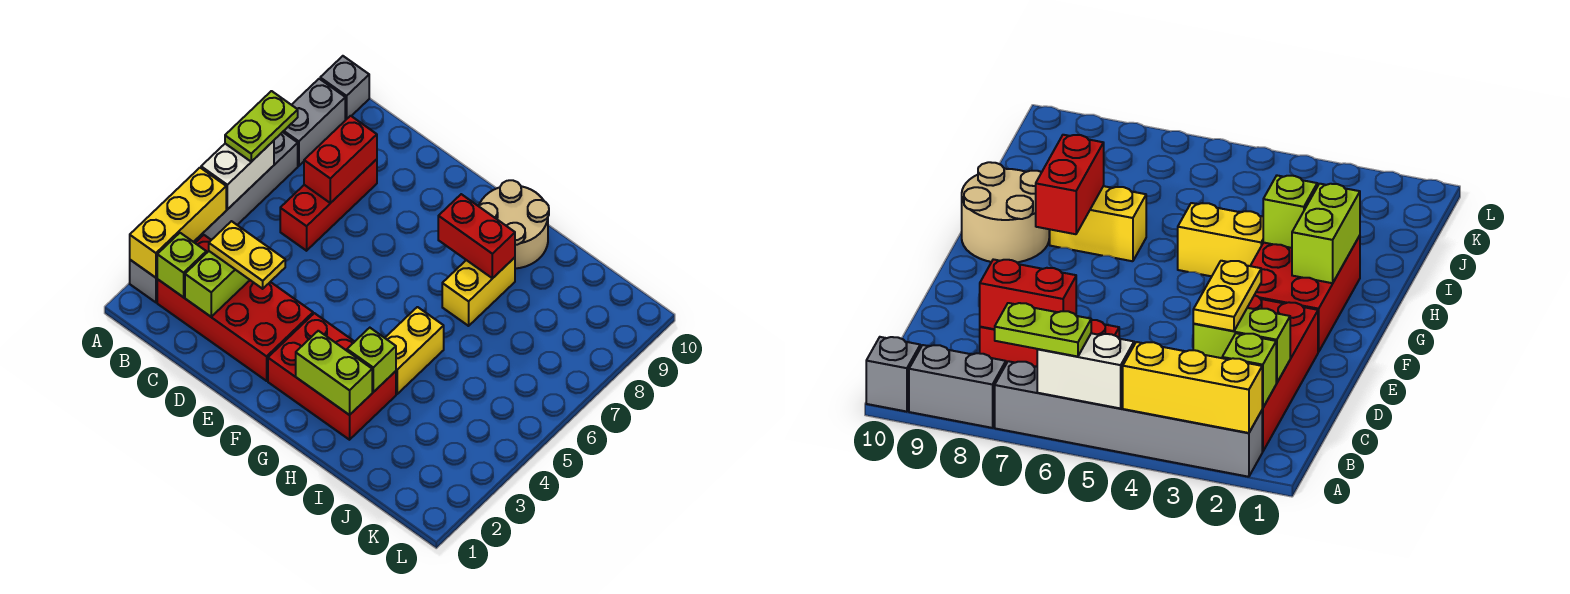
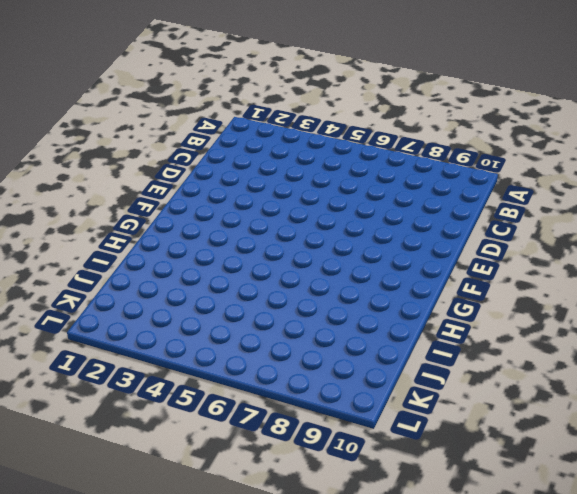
none -> grey brick A2:A7 level 1
none -> grey brick A8:A9 level 1
none -> grey brick A10 level 1

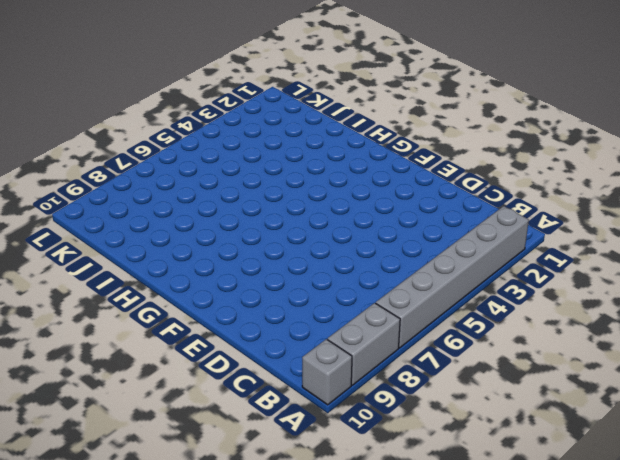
none -> red brick B2:E3 level 1
none -> red brick C6:C8 level 1
none -> red brick F2:H3 level 1

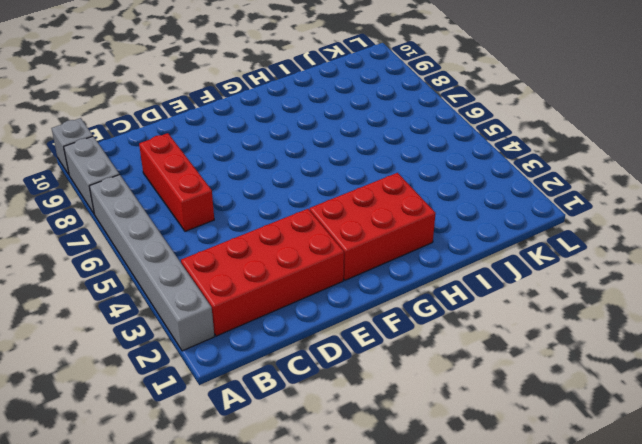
none -> tan round brick G9:H10 level 1
none -> yellow brick H4:H5 level 1
none -> yellow brick H7:H8 level 1

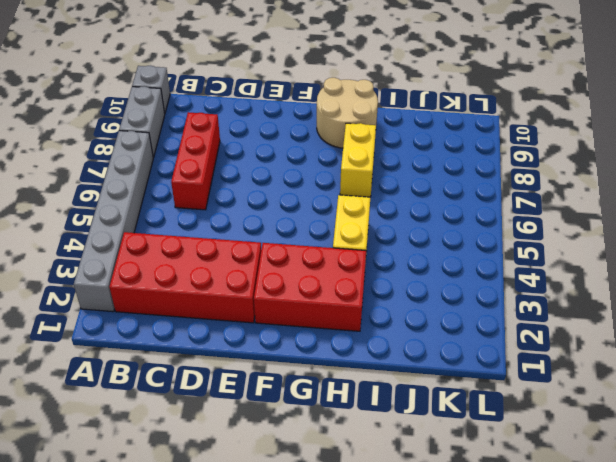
none -> yellow brick A2:A4 level 2
none -> white brick A5:A6 level 2
none -> lime brick B2 level 2

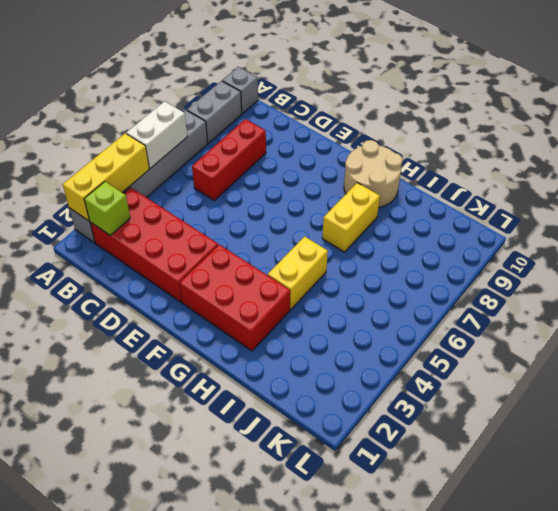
none -> lime brick C2:C3 level 2
none -> red brick C7:C8 level 2
none -> lime brick G2:H2 level 2

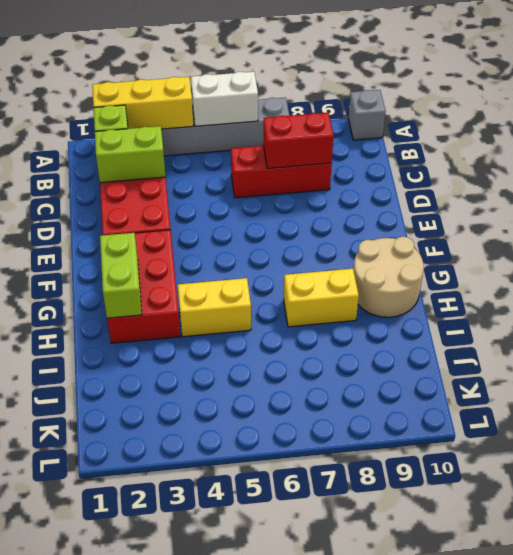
none -> grey brick A8:A9 level 1
none -> red brick G8:H8 level 2
none -> lime brick H3 level 2

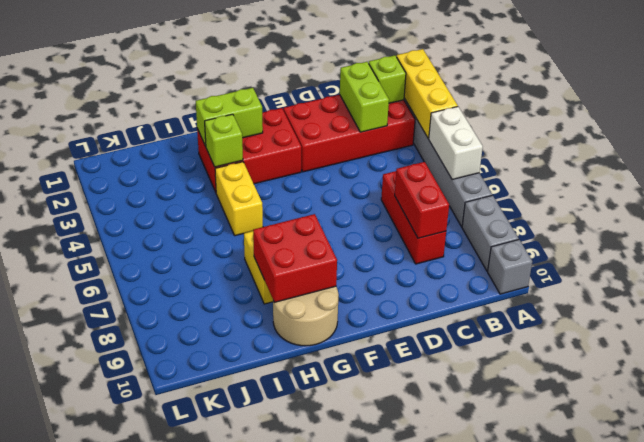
red brick G8:H9 level 2 -> red brick G8:H8 level 2
none -> lime plate A6:A7 level 3
none -> yellow plate C3:D3 level 3

